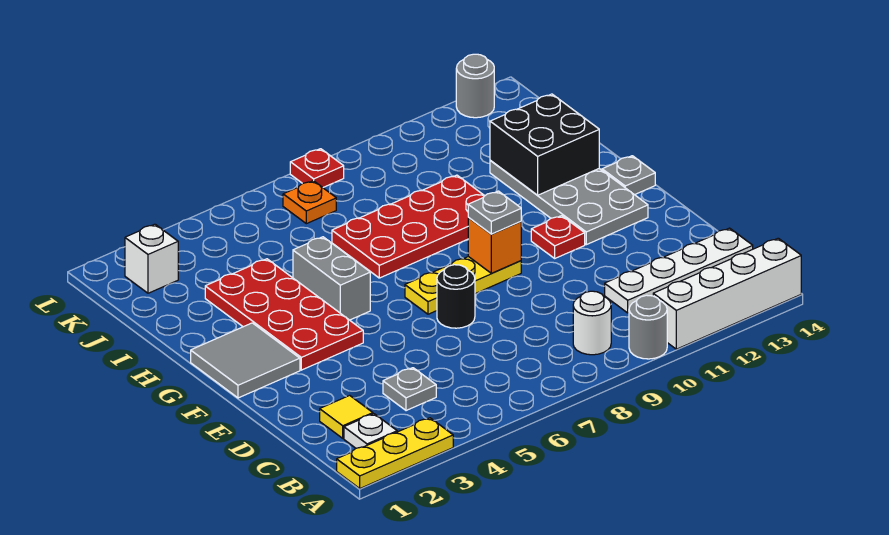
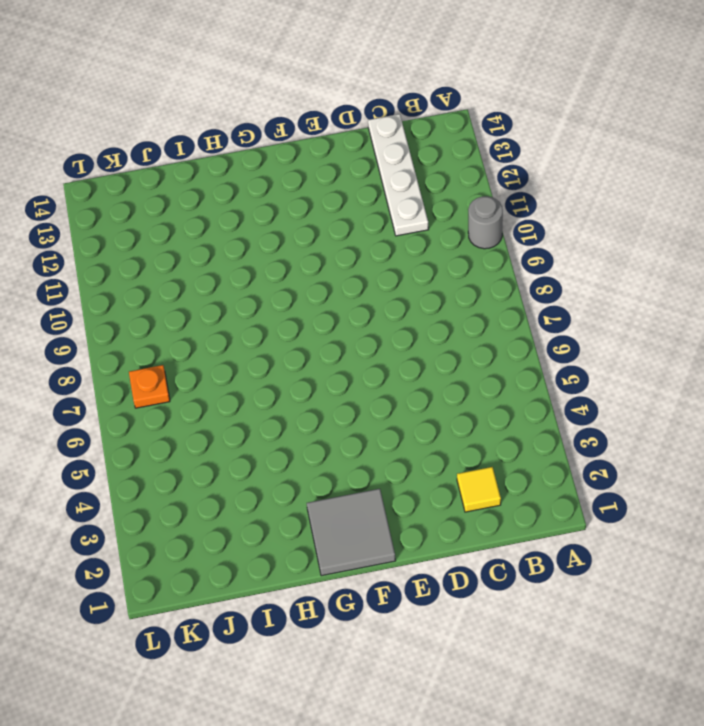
none -> yellow plate A1:A3 level 1
none -> white brick A11:A14 level 1
none -> white plate B2 level 1

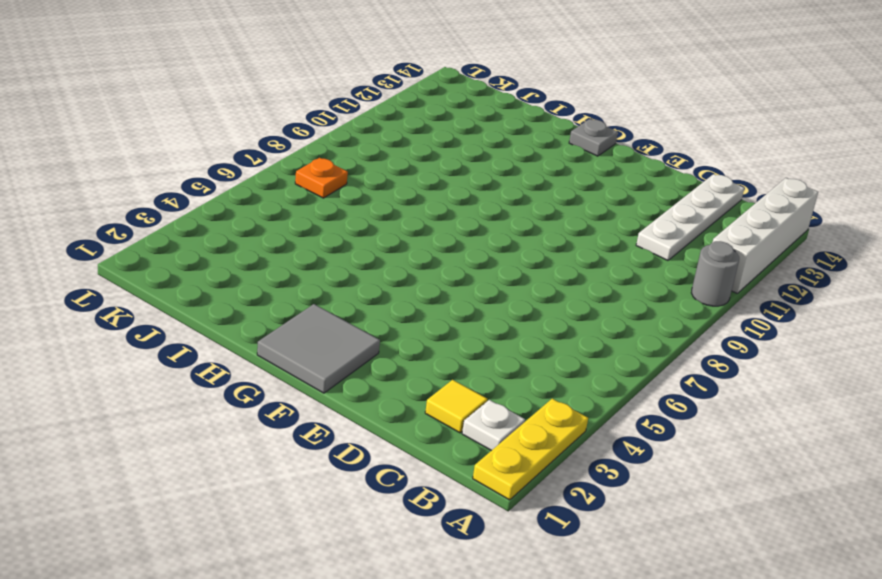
none -> white round brick B9 level 1
none -> grey plate C4 level 1
none -> black round brick E7 level 1

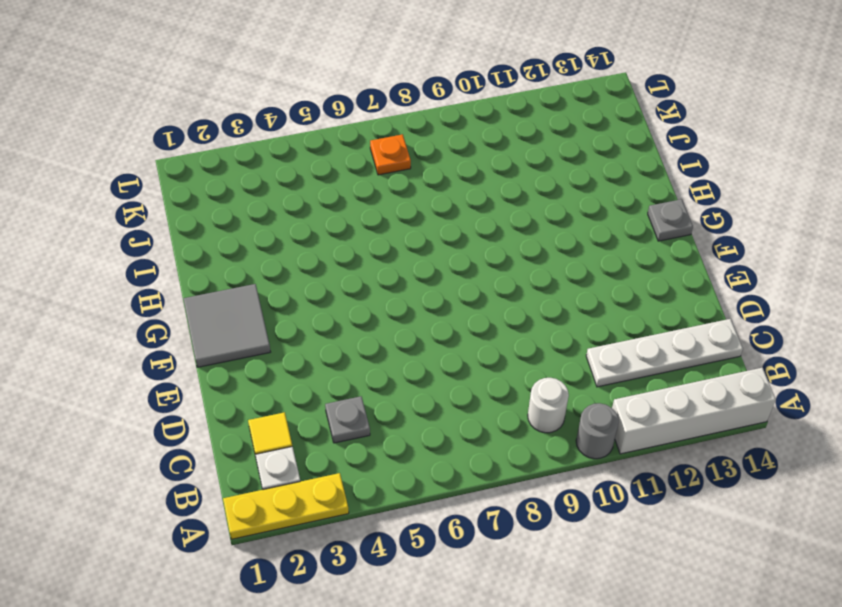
none -> black round brick E7 level 1
none -> red plate F3:I4 level 1
none -> yellow plate F7:F9 level 1

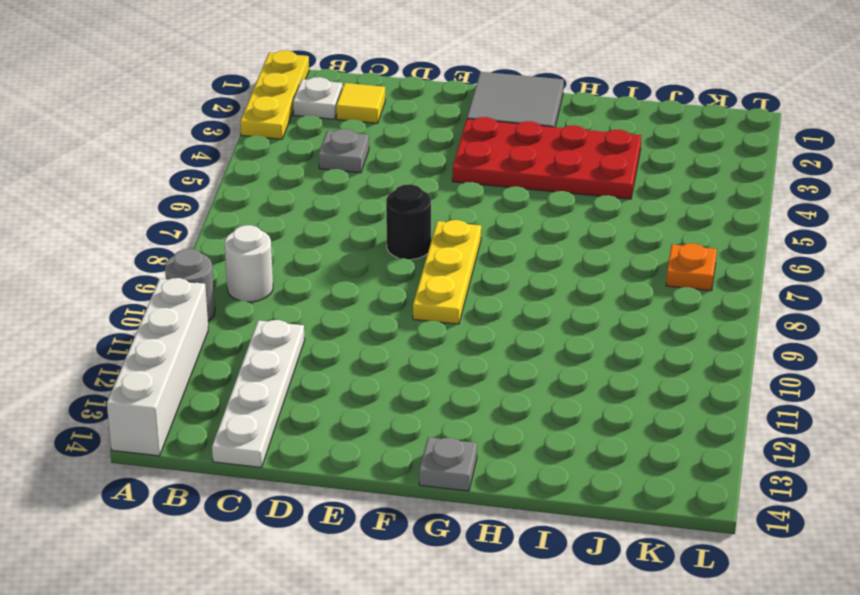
none -> red plate F11 level 1
none -> grey plate F12:I13 level 1
none -> grey brick G5:H5 level 1

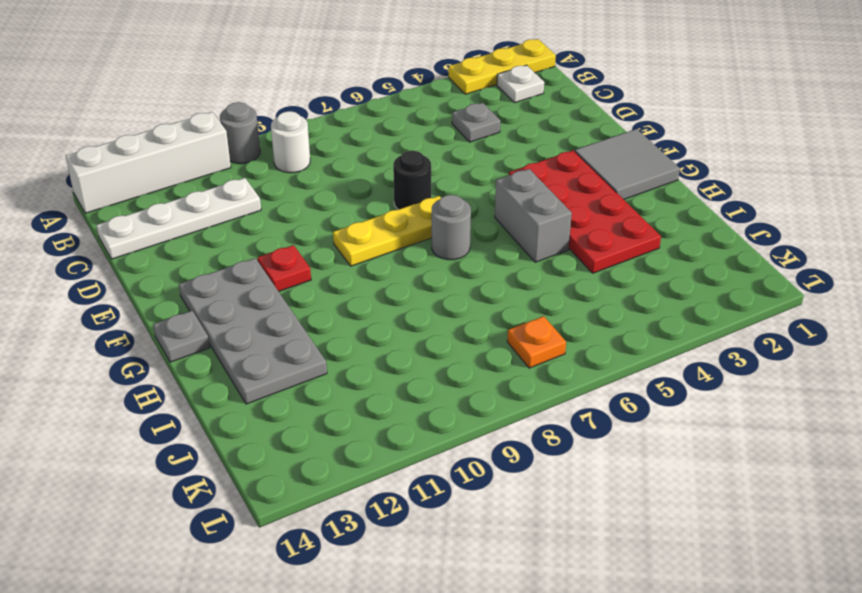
grey round brick G7 level 1 -> grey round brick L13 level 1
none -> yellow tile C2 level 1
none -> red plate H7:I10 level 1
none -> white brick K2 level 1

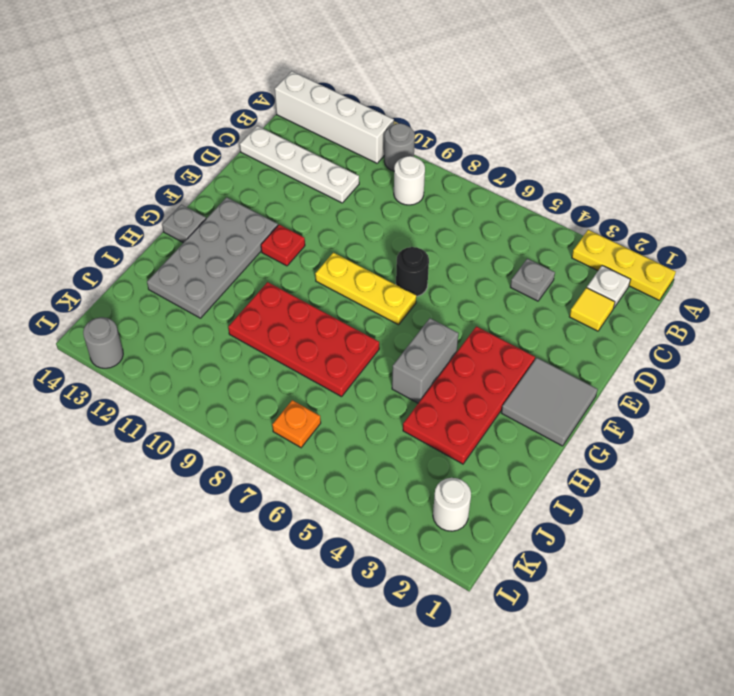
white round brick K2 level 1 -> white brick K2 level 1
none -> red plate L8 level 1
none -> orange brick F9 level 2
none -> black brick H12:I13 level 2

